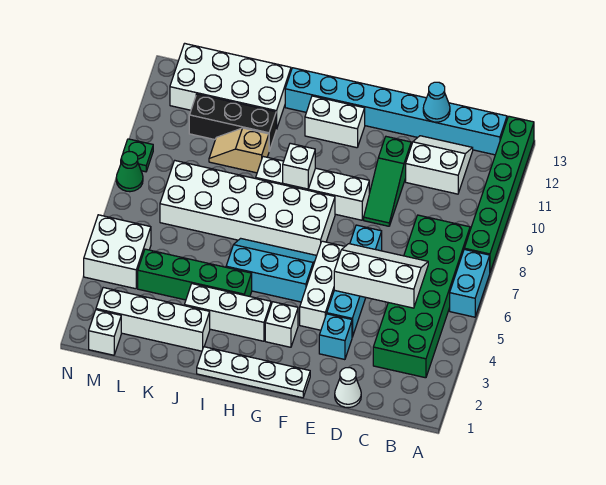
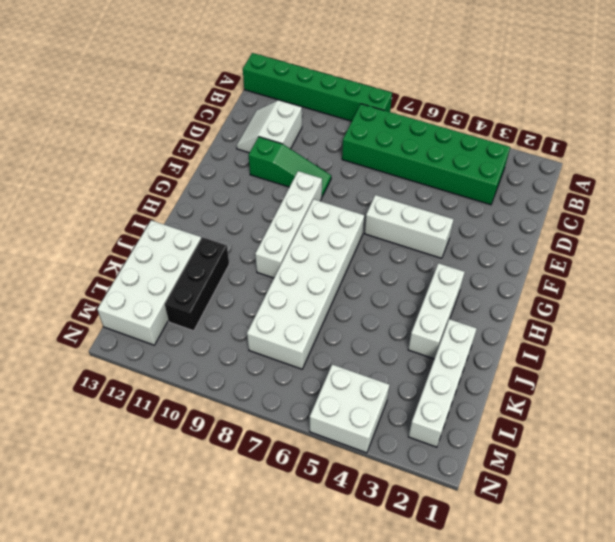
none -> cyan brick A6:A7 level 1
none -> cyan brick B13:I13 level 1
none -> white cone D1 level 1

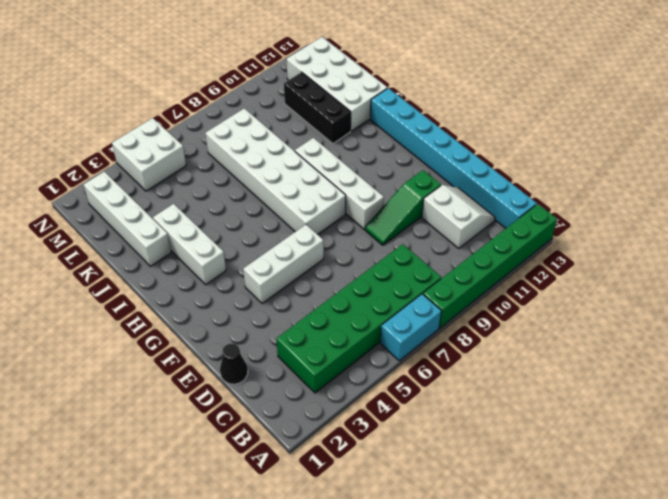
black cone D1 level 1 -> white cone D1 level 1
none -> cyan brick E3 level 1
none -> cyan brick E4:E7 level 1
none -> white plate F1:I1 level 1

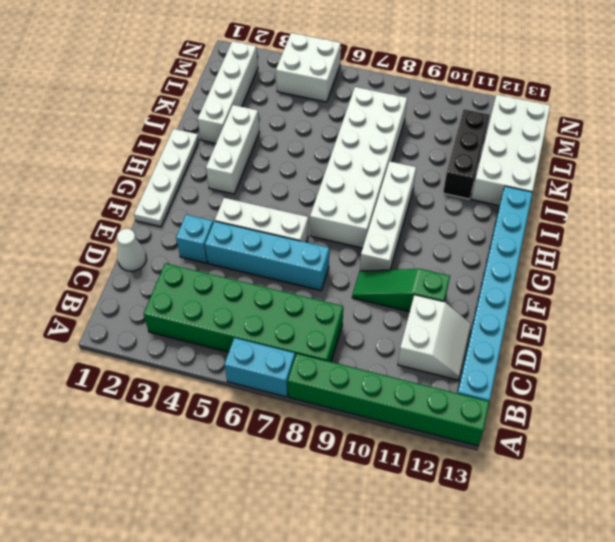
none -> white brick G3 level 1
none -> cyan slope G5:I6 level 1 top 5
none -> white brick G12:H12 level 1

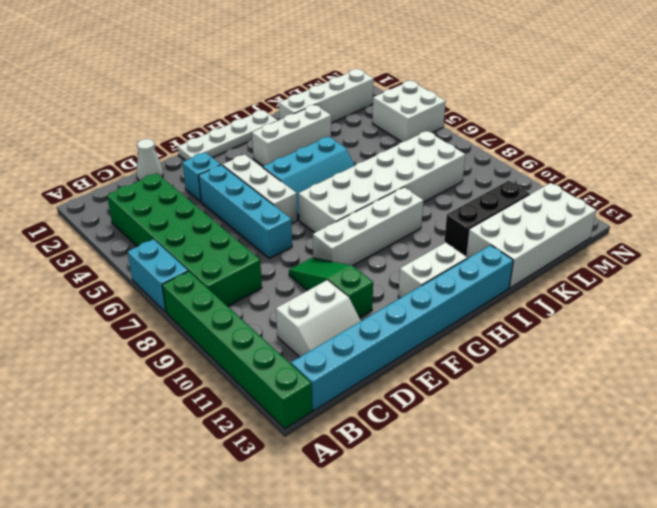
none -> white brick G3 level 1
none -> green brick I4:L4 level 1
none -> tan slope J10:K10 level 1 top J

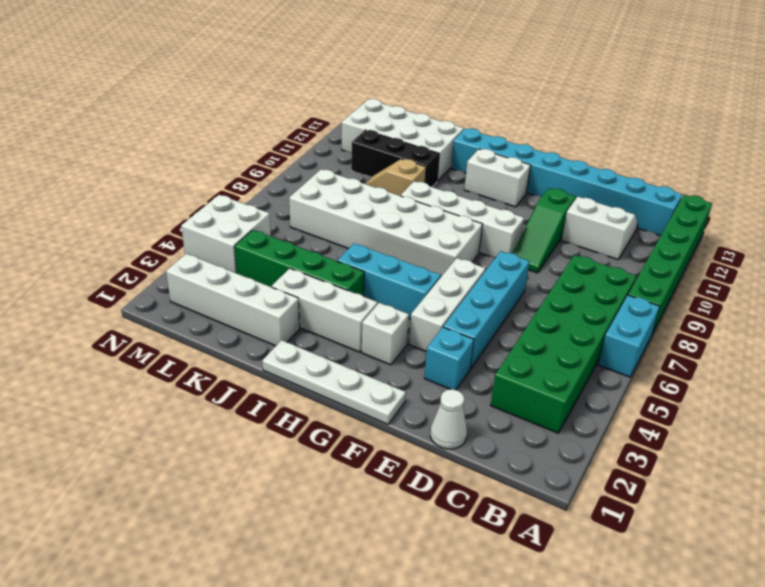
none -> white brick M1 level 1
none -> green cone N8 level 1
none -> green plate N9 level 1

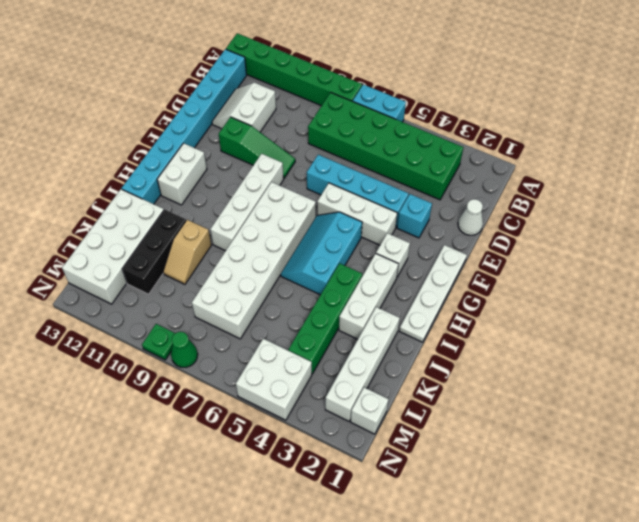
none -> white slope C5:E6 level 2 top 5
none -> cyan cone D13 level 2
none -> white brick H9 level 2

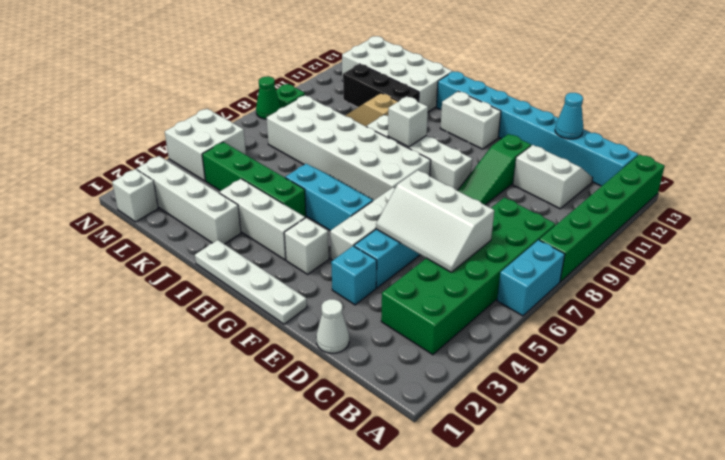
white slope C5:E6 level 2 top 6 -> white slope C5:E6 level 2 top 5

